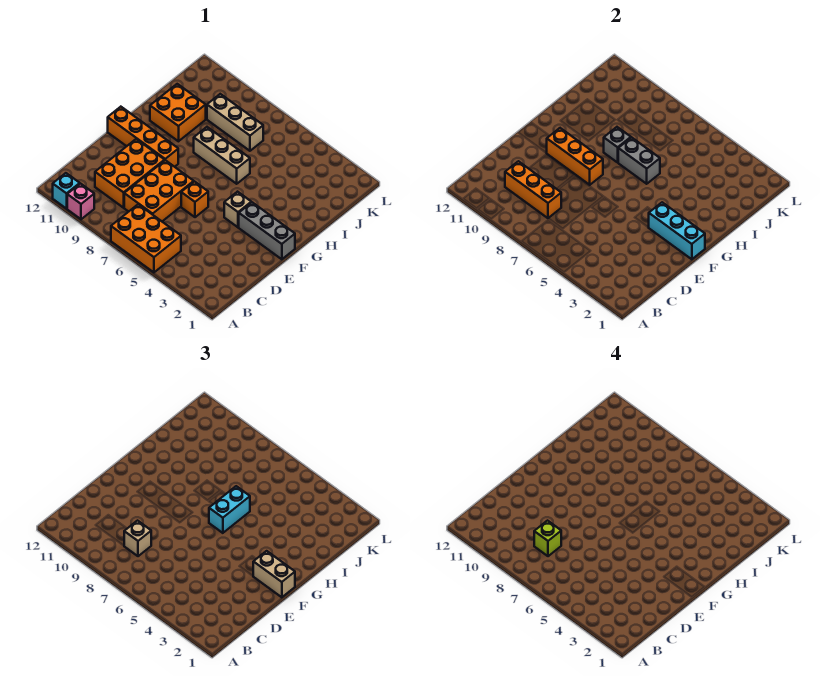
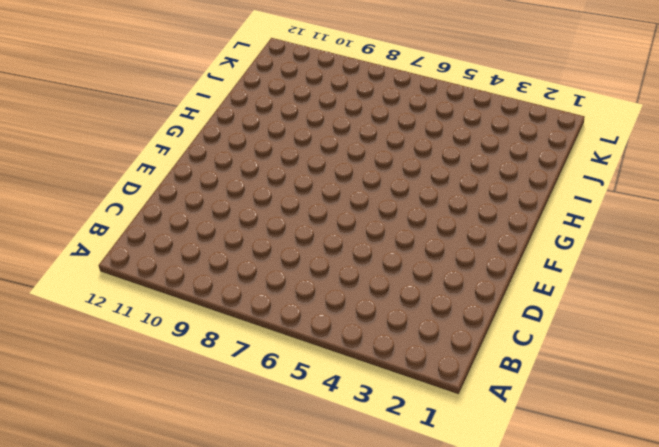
none -> orange brick A5:B7 level 1
none -> pink brick A10 level 1
none -> cyan brick A11 level 1

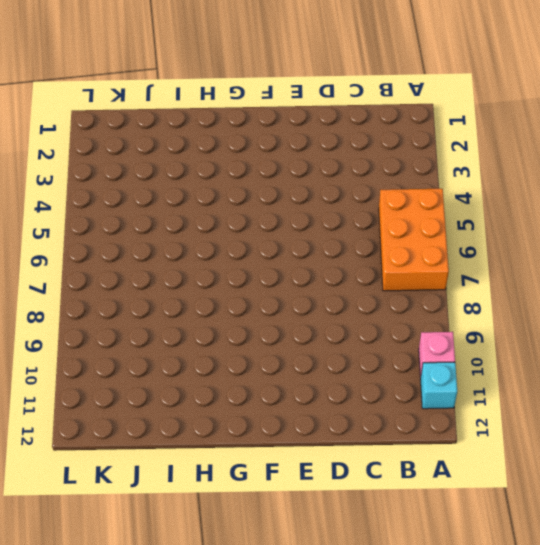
none -> orange brick C7:E8 level 1
none -> orange brick C9:E10 level 1
none -> orange brick E6 level 1

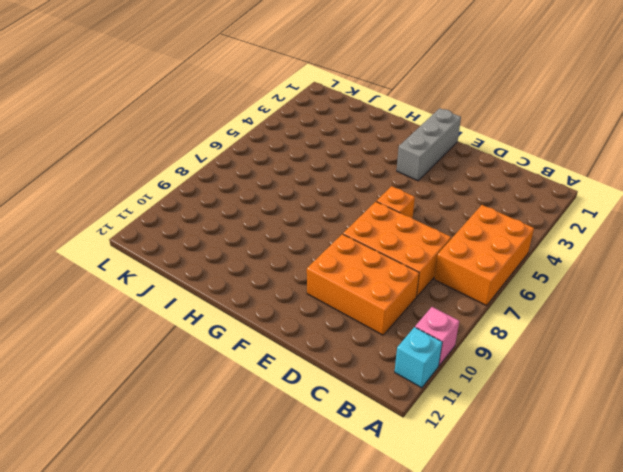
none -> tan brick F4 level 1
none -> orange brick F9:F12 level 1
none -> tan brick H6:H8 level 1

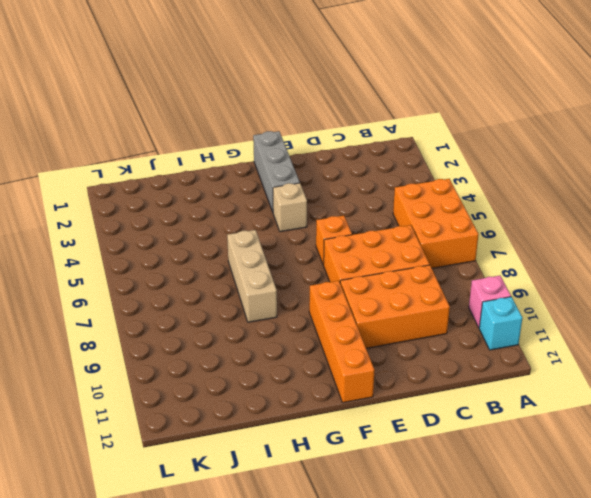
none -> orange brick H10:I11 level 1
none -> tan brick J7:J9 level 1
none -> orange brick C8:C10 level 2

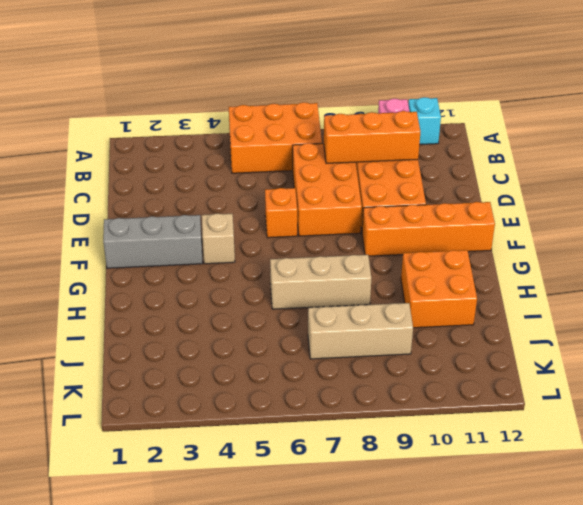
none -> cyan brick F1:F3 level 2
none -> orange brick F8:F10 level 2
none -> grey brick H6:H7 level 2

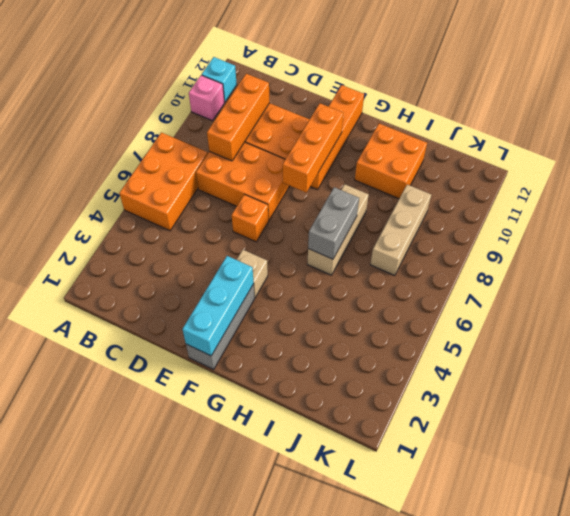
none -> grey brick H8 level 2
none -> tan brick C8 level 3
none -> tan brick F1:F2 level 3

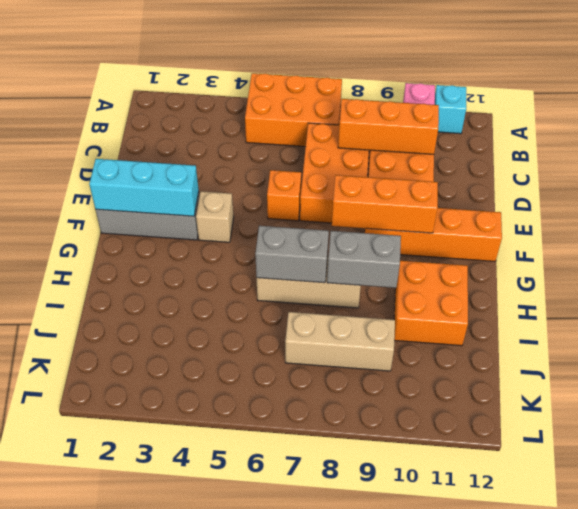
grey brick H8:H9 level 2 -> grey brick H8 level 2
none -> tan brick C8 level 3
none -> tan brick F1:F2 level 3
none -> cyan brick G6:H6 level 3

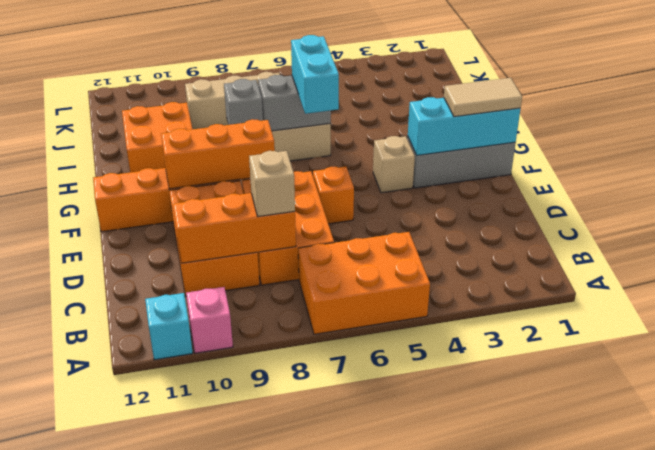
tan tile F1:F2 level 3 -> tan brick F1:F2 level 3
none -> lime brick C8 level 4

